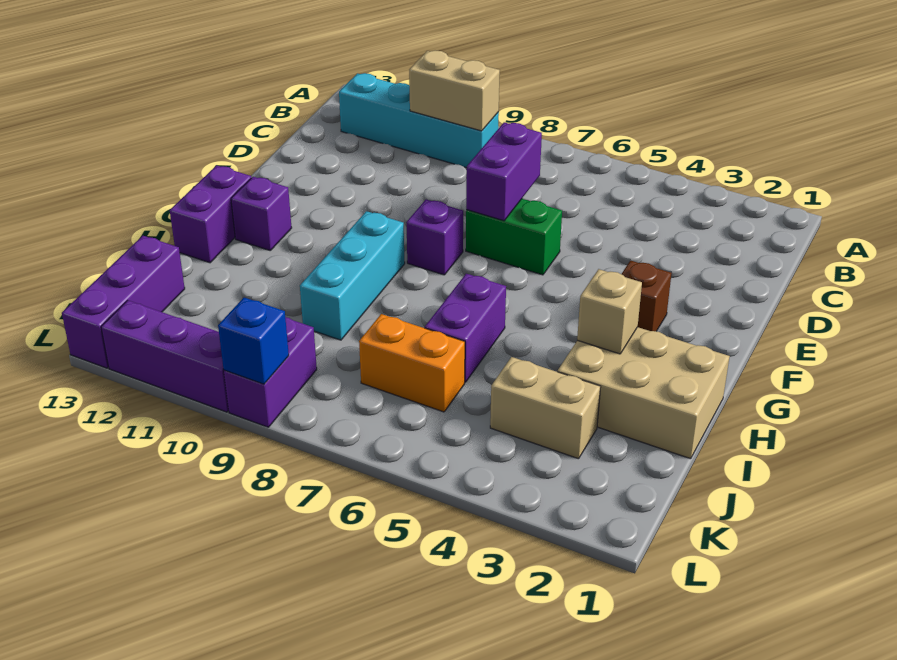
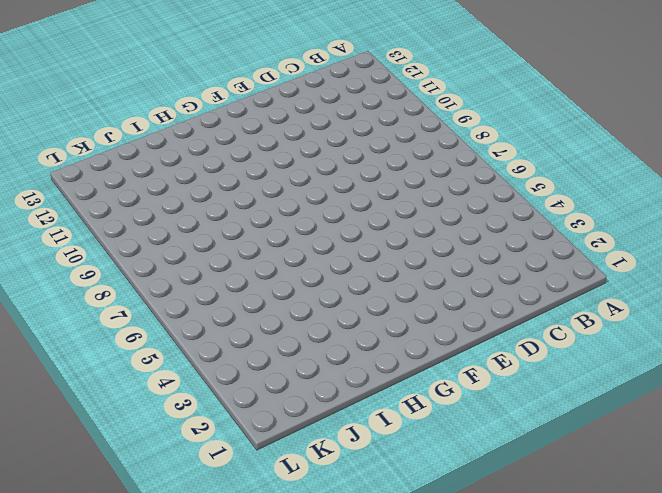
none -> cyan brick B9:B12 level 1
none -> green brick E6:E7 level 1
none -> brown brick F3 level 1

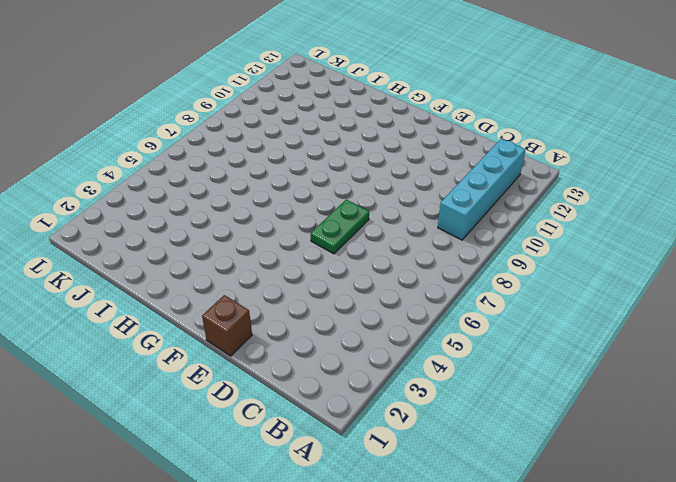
brown brick E1 level 1 -> brown brick F3 level 1
green plate E6:E7 level 1 -> green brick E6:E7 level 1
none -> purple brick F8 level 1
none -> cyan brick G9:I9 level 1
none -> purple brick G12 level 1

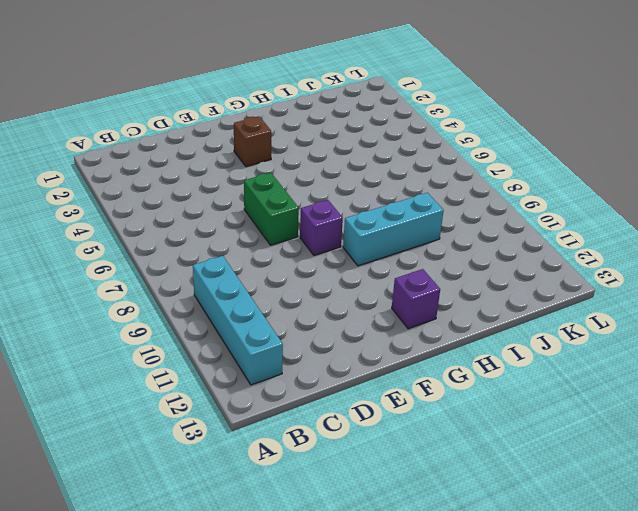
none -> purple brick G13:H13 level 1
none -> tan brick H1:I3 level 1
none -> purple brick H6:I6 level 1

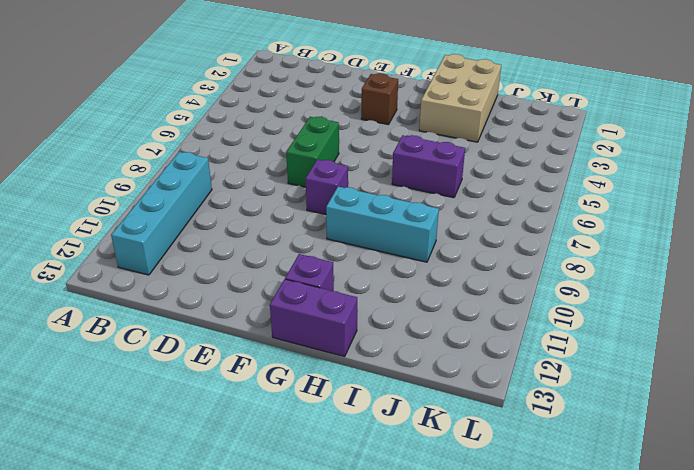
none -> tan brick J3:J4 level 1
none -> orange brick J6:J7 level 1
none -> purple brick J13:L13 level 1

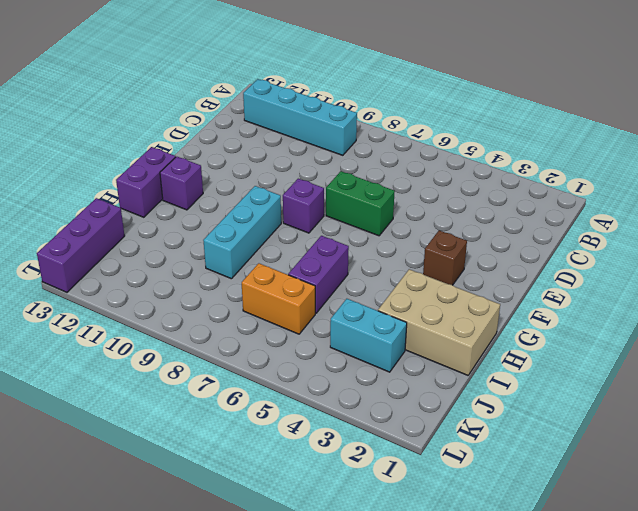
cyan brick J3:J4 level 1 -> tan brick J3:J4 level 1
none -> purple brick K9:L9 level 1
none -> purple brick L10:L12 level 1
none -> tan brick B9:B10 level 2

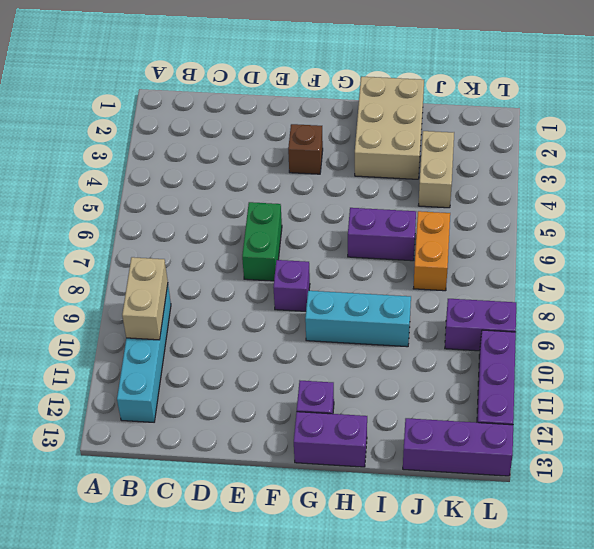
none -> purple brick D7:E7 level 2
none -> tan brick H3 level 2
none -> blue brick L9 level 2

